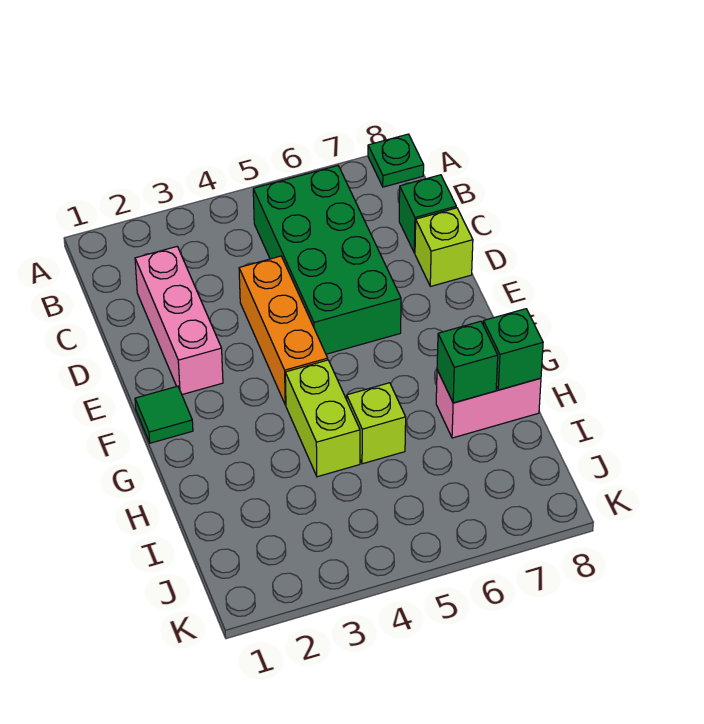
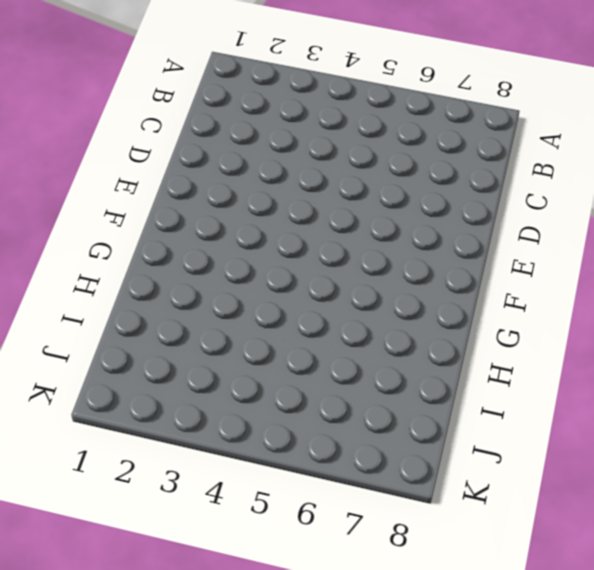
none -> green plate A8 level 1
none -> green brick B5:E6 level 1
none -> pink brick C2:E2 level 1

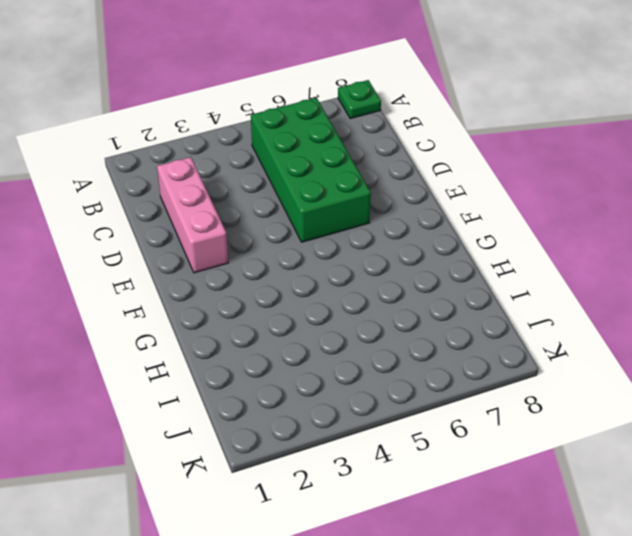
none -> green brick C8 level 1
none -> orange brick D4:F4 level 1
none -> lime brick D8 level 1

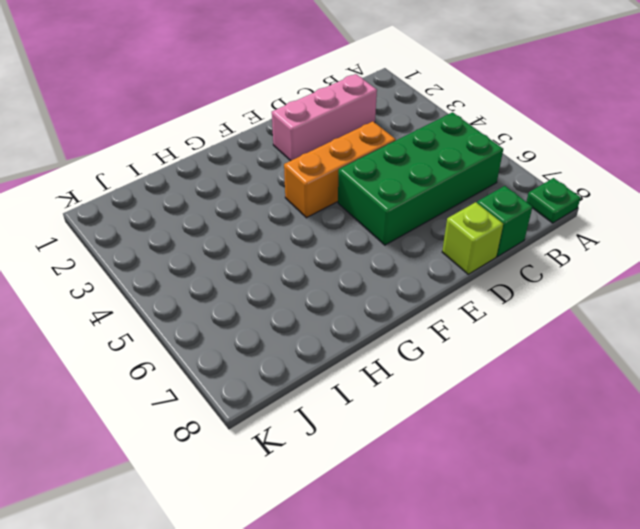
none -> green tile F1 level 1
none -> lime brick G4:H4 level 1
none -> lime brick H5 level 1

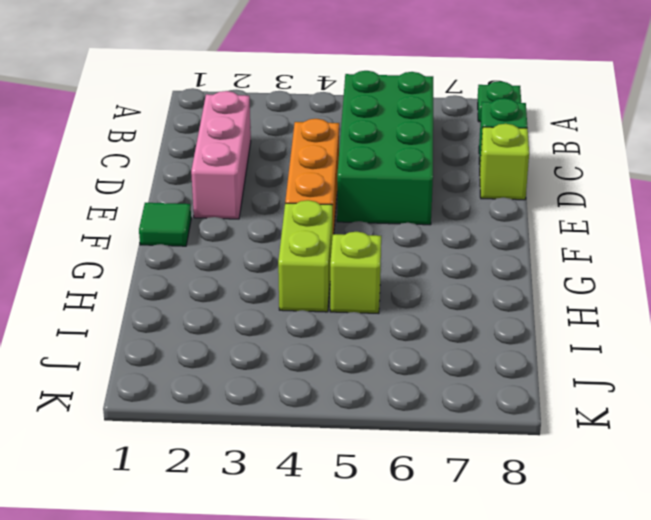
none -> pink brick H7:H8 level 1
none -> green brick H7 level 2
none -> green brick H8 level 2

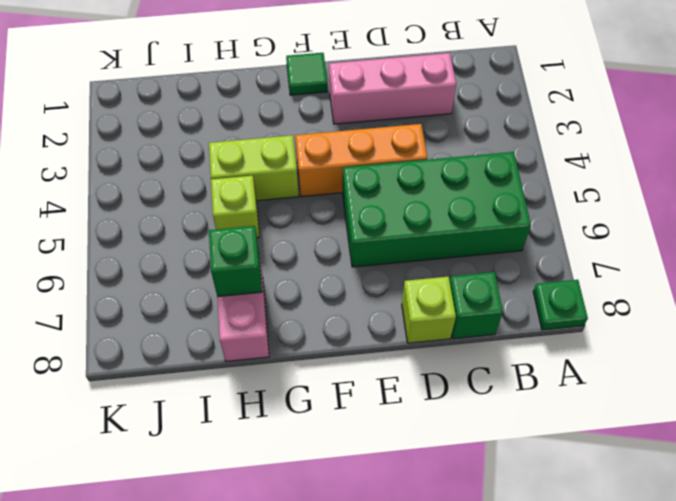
none -> green brick H8 level 2

